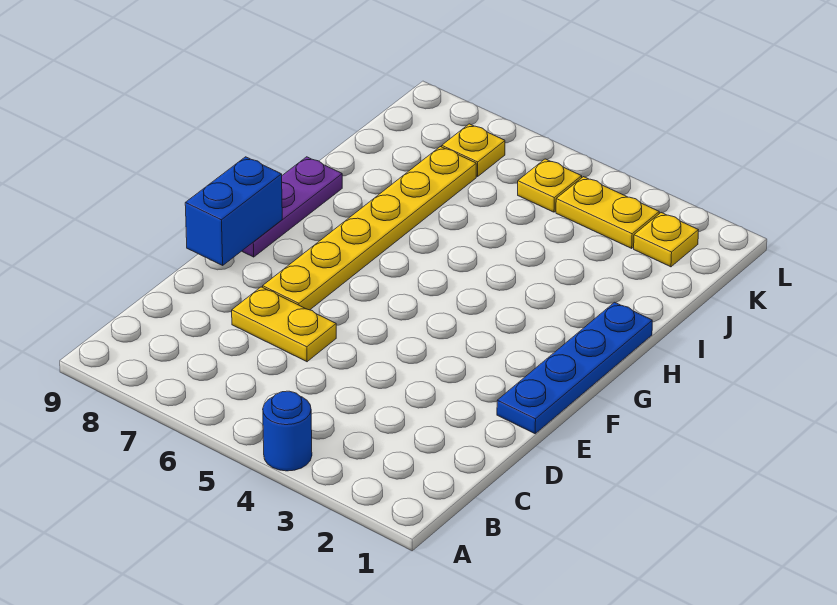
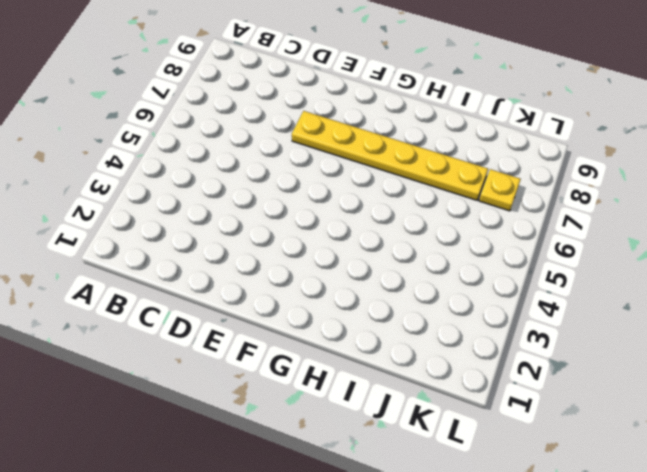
none -> blue round brick A4 level 1
none -> yellow plate D6:D7 level 1

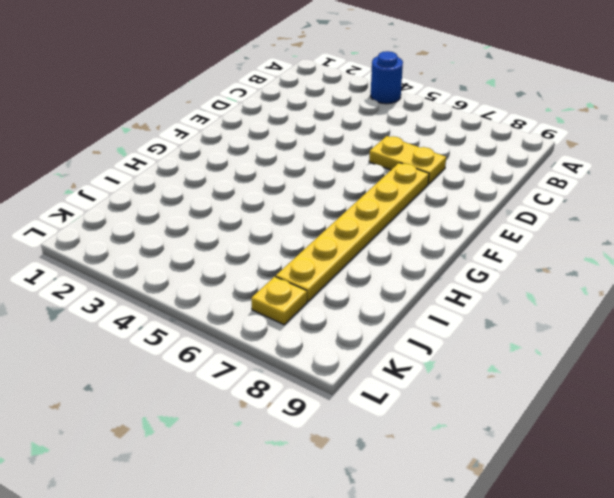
none -> blue plate E1:H1 level 1
none -> purple plate F9:H9 level 1

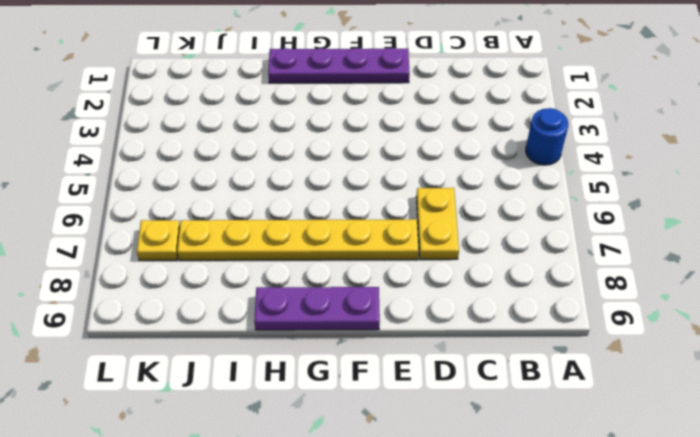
purple plate E1:H1 level 1 -> blue plate E1:H1 level 1
none -> yellow plate K2 level 1
none -> yellow plate K3:K4 level 1

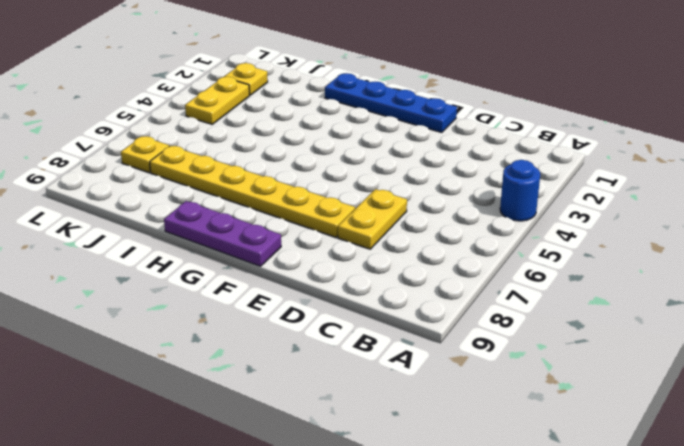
none -> yellow plate K5 level 1
none -> blue brick E9:F9 level 2

